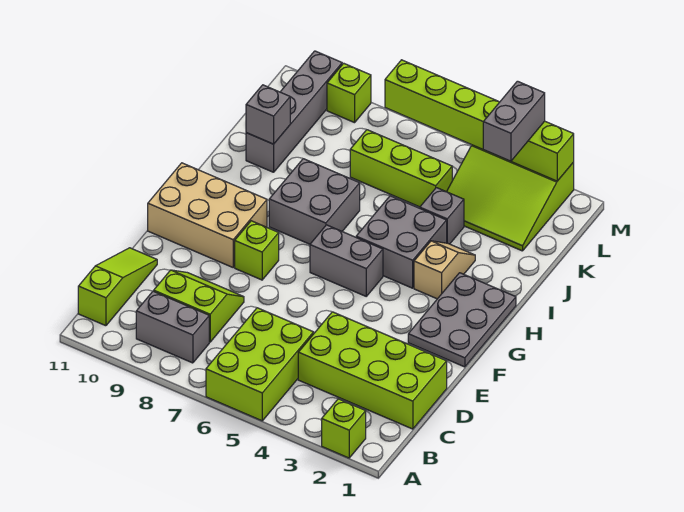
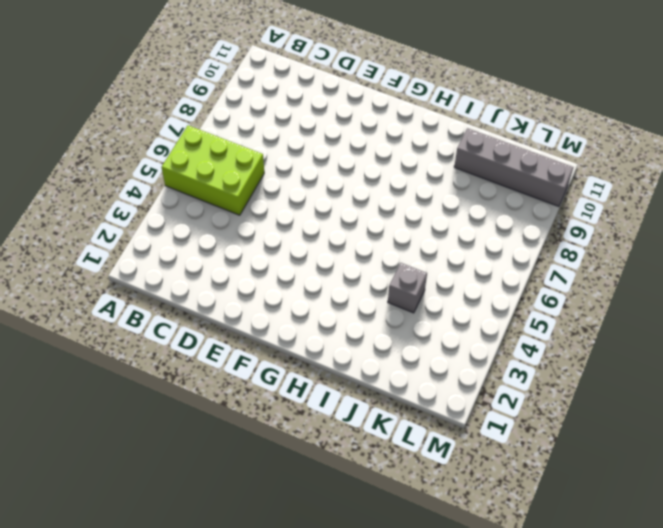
none -> lime brick A2 level 1
none -> grey brick B8:B9 level 1
none -> lime slope B11:D11 level 1 top B

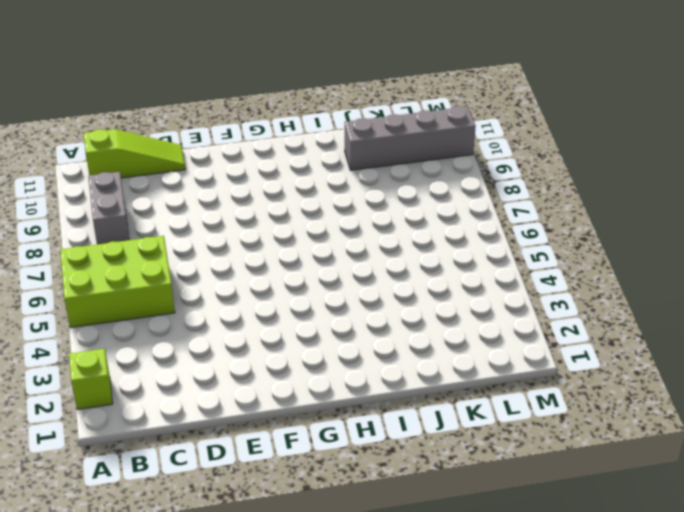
none -> lime brick C1:D4 level 1
none -> lime slope C8:D9 level 1 top C
none -> grey plate F1:H2 level 1

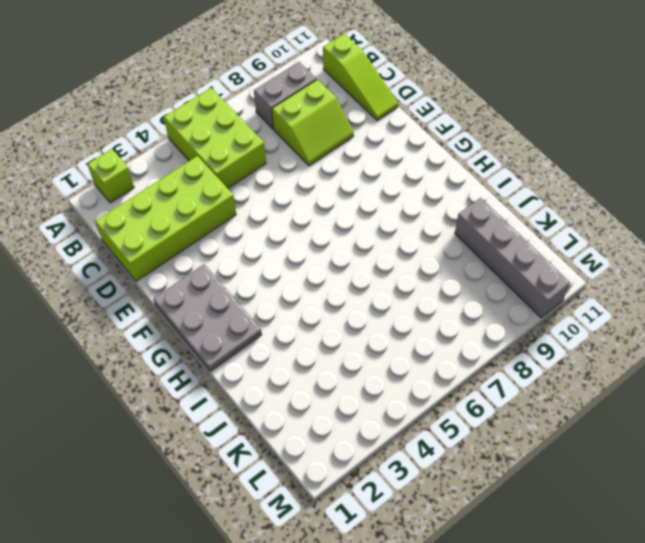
none -> lime brick F8 level 1
none -> tan brick F9:G11 level 1
none -> grey brick G5:G6 level 1

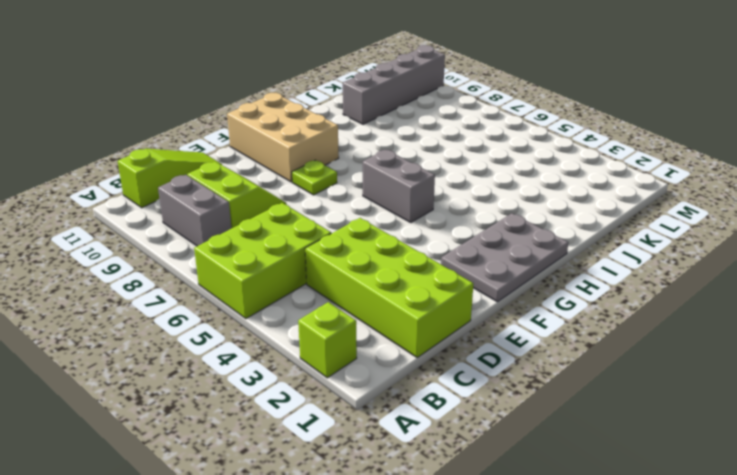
lime plate F8 level 1 -> lime brick F8 level 1
none -> tan slope H3:I3 level 1 top H
none -> grey brick H4:I5 level 1
none -> grey brick H7:I8 level 1

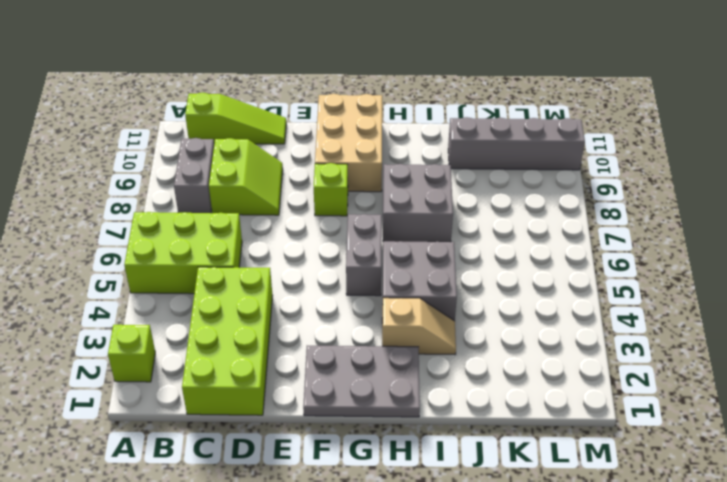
none -> grey brick J4 level 1
none -> lime slope K2:M4 level 1 top M
none -> lime brick K5:K7 level 1

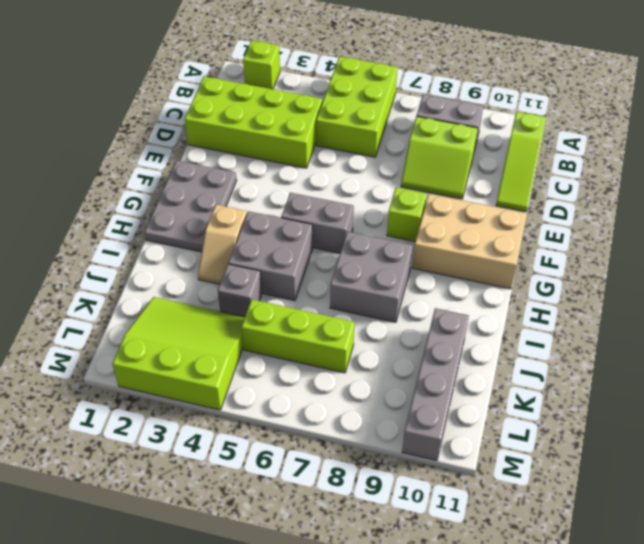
none -> lime brick M9 level 1
none -> grey brick J10 level 2
none -> lime brick M2:M7 level 2

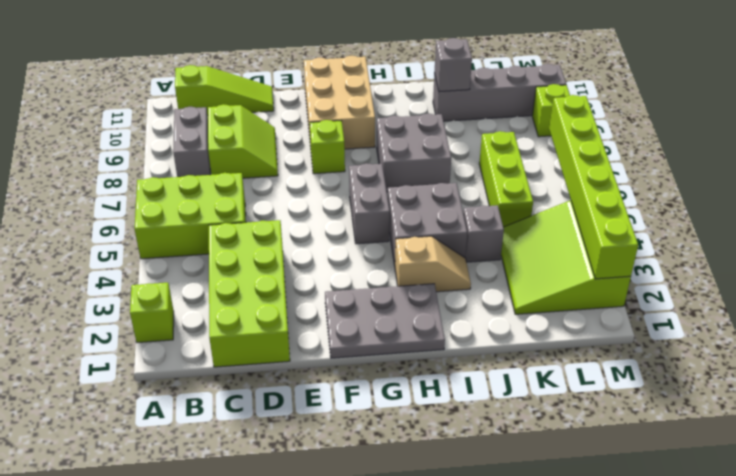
none -> grey brick L3:M3 level 3

